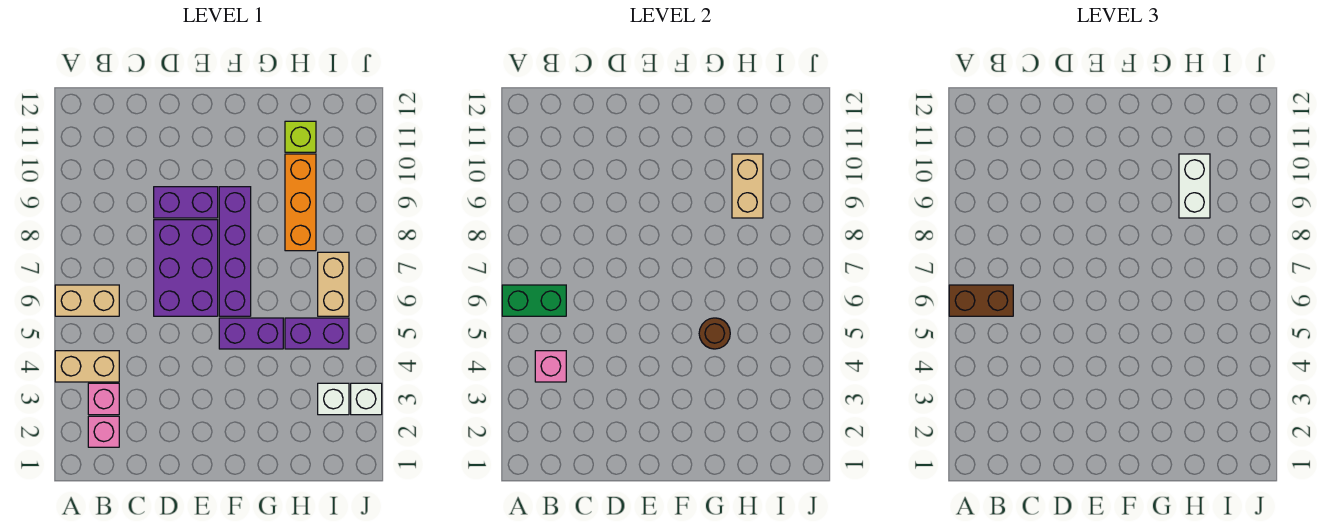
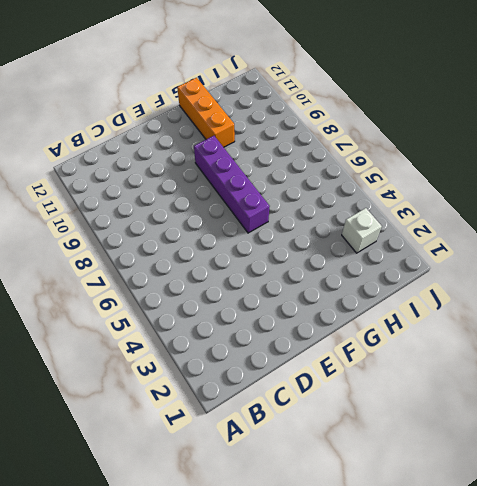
orange brick G10:G12 level 1 -> orange brick H8:H10 level 1
none -> tan brick A4:B4 level 1
none -> tan brick A6:B6 level 1
none -> pink brick B2 level 1

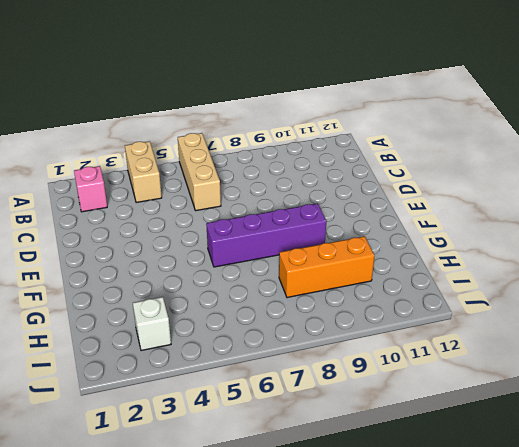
tan brick A6:C6 level 1 -> tan brick A6:B6 level 1
none -> pink brick B3 level 1
none -> purple brick D6:E8 level 1
none -> purple brick D9:E9 level 1

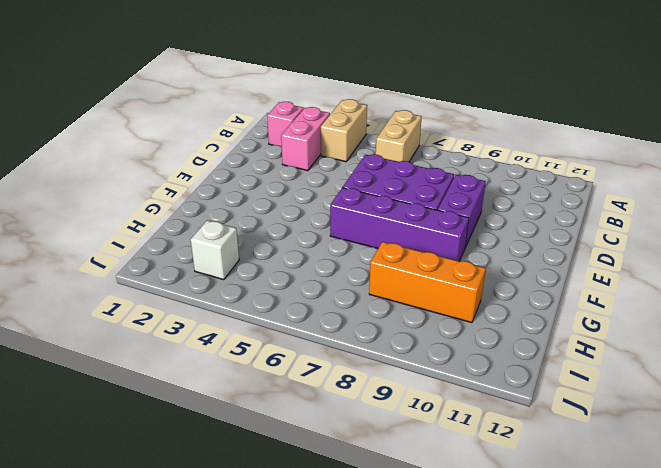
pink brick B3:C3 level 1 -> pink brick B3 level 1
none -> purple brick F5:G5 level 1
none -> purple brick H5:I5 level 1
none -> lime brick H11 level 1

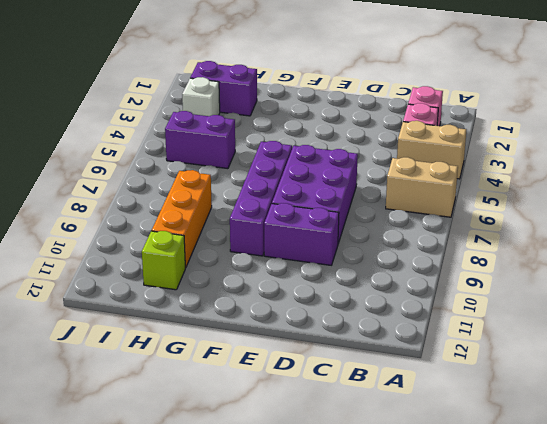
purple brick H2:I2 level 1 -> purple brick F5:G5 level 1
none -> tan brick I6:I7 level 1
none -> white brick J3 level 1
none -> green brick A6:B6 level 2

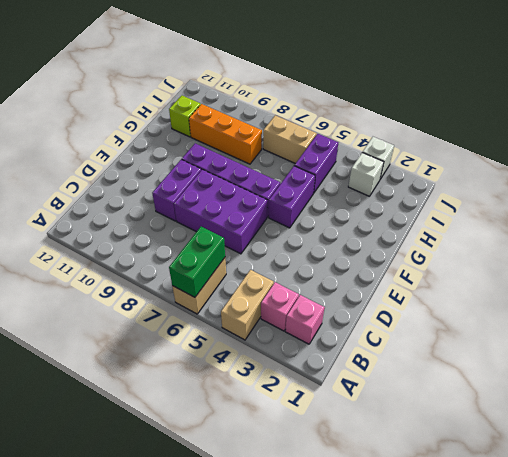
none -> pink brick B4 level 2
none -> brown round brick G5 level 2
none -> tan brick H9:H10 level 2

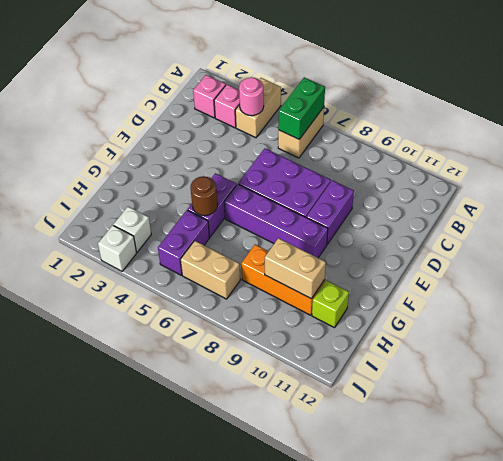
pink round brick B4 level 2 -> pink brick B4 level 2
none -> brown brick A6:B6 level 3
none -> white brick H9:H10 level 3

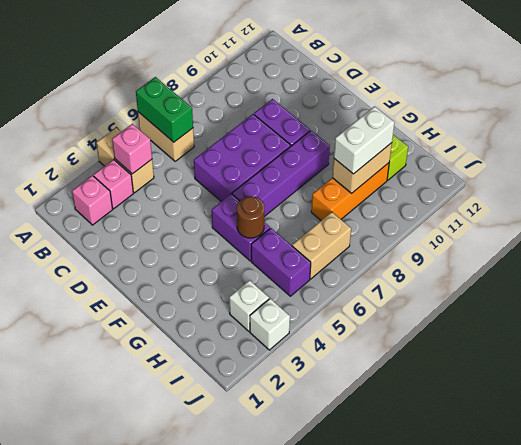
none -> brown brick A6:B6 level 3

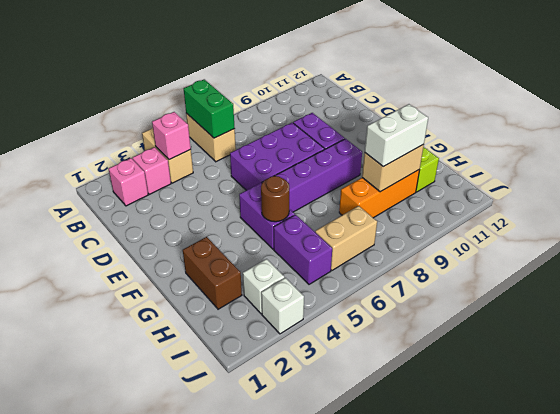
brown brick G2:H2 level 1 -> brown brick A6:B6 level 3

